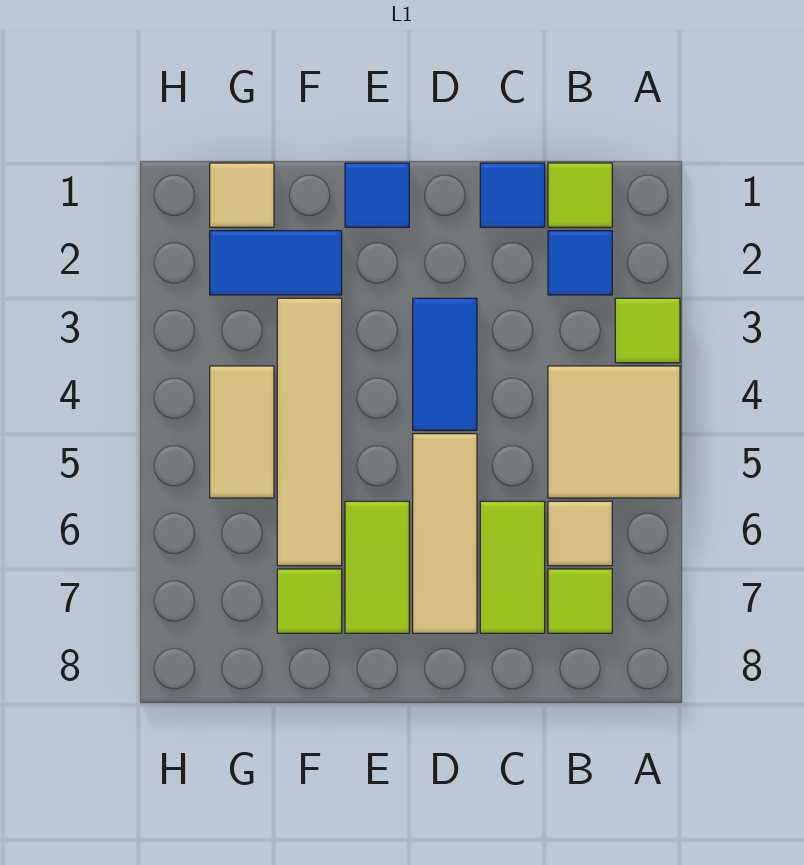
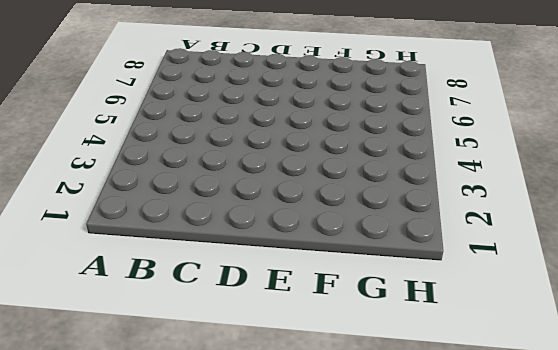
none -> lime tile A3 level 1
none -> tan tile A4:B5 level 1
none -> lime tile B1 level 1

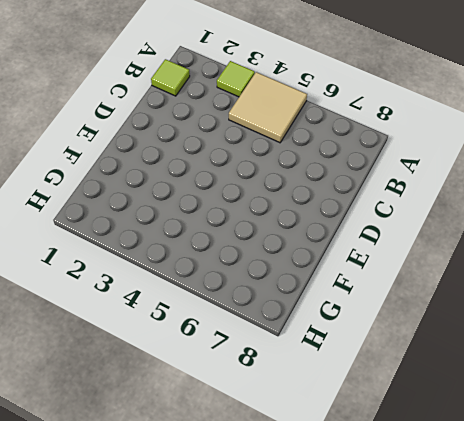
none -> blue tile B2 level 1
none -> tan tile B6 level 1
none -> lime tile B7 level 1

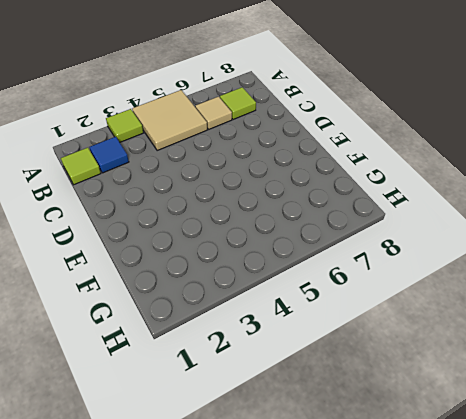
none -> blue tile C1 level 1
none -> lime tile C6:C7 level 1
none -> blue tile D3:D4 level 1

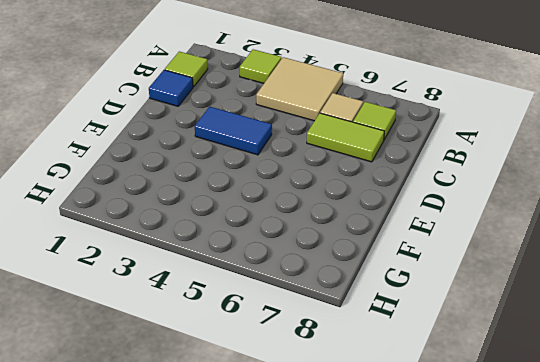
none -> blue tile B2 level 1
none -> tan tile D5:D7 level 1
none -> blue tile E1 level 1

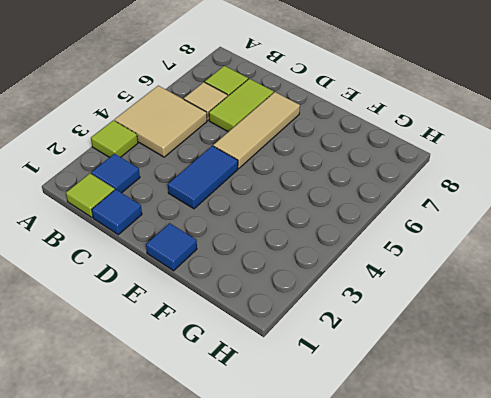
none -> lime tile E6:E7 level 1
none -> blue tile F2:G2 level 1
none -> tan tile F3:F6 level 1

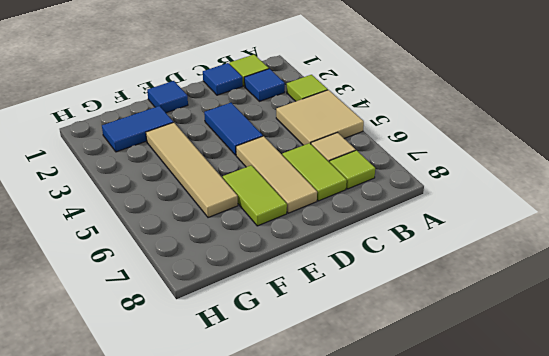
none -> lime tile F7 level 1
none -> tan tile G1 level 1
none -> tan tile G4:G5 level 1

